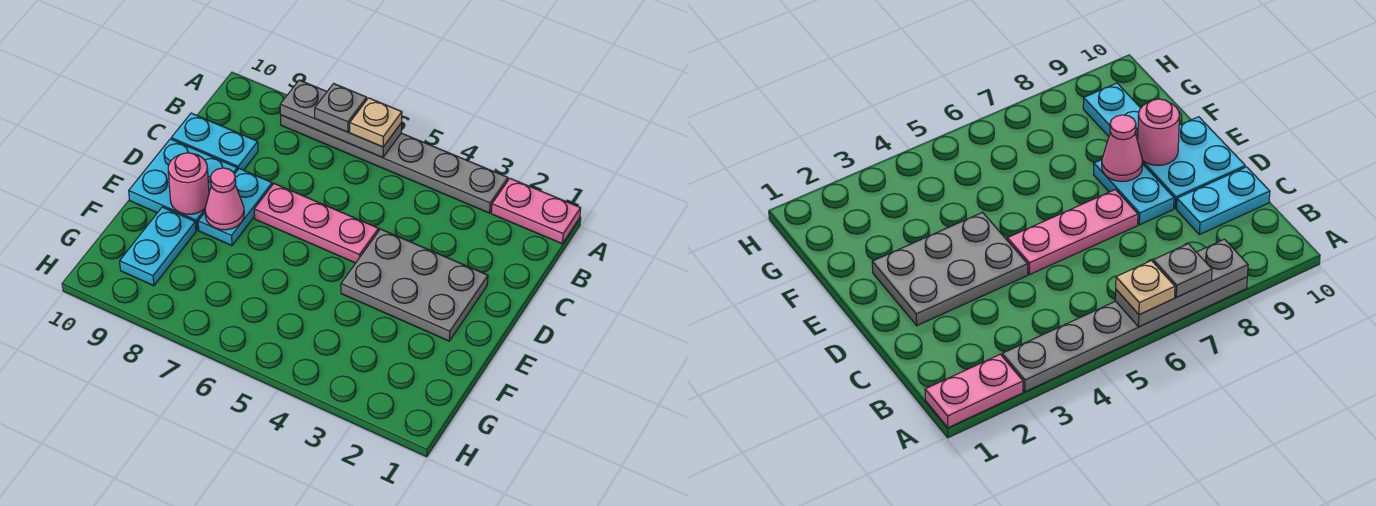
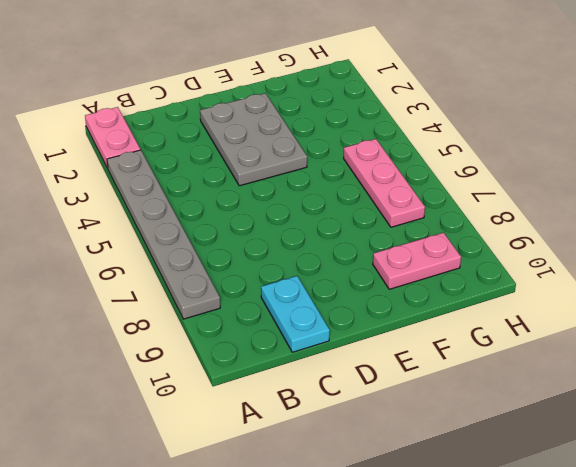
pink plate F9:G9 level 1 -> cyan plate F9:G9 level 1
pink plate G5:G7 level 1 -> pink plate D5:D7 level 1
none -> cyan plate D8:E8 level 1
none -> cyan plate D9:E10 level 1
none -> grey plate A6:A8 level 2

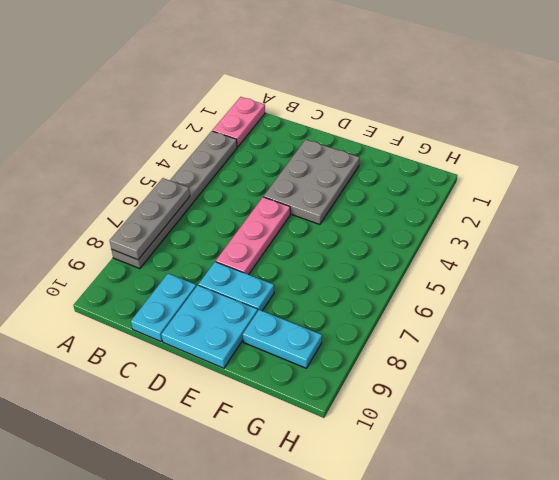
none -> pink cone E8 level 2
none -> pink round brick E9 level 2
none -> tan plate A6 level 3

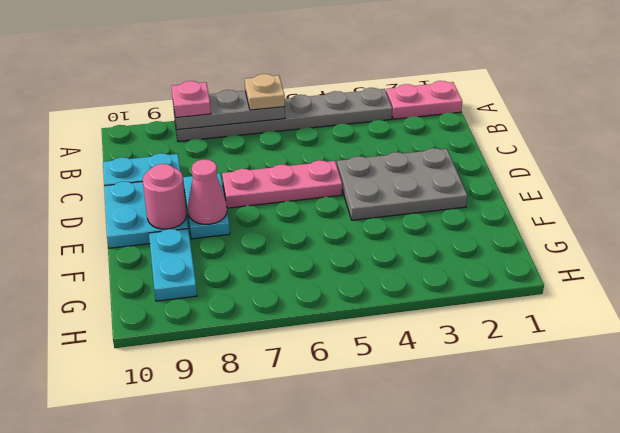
pink plate A8 level 3 -> none
none -> grey plate A7 level 3

